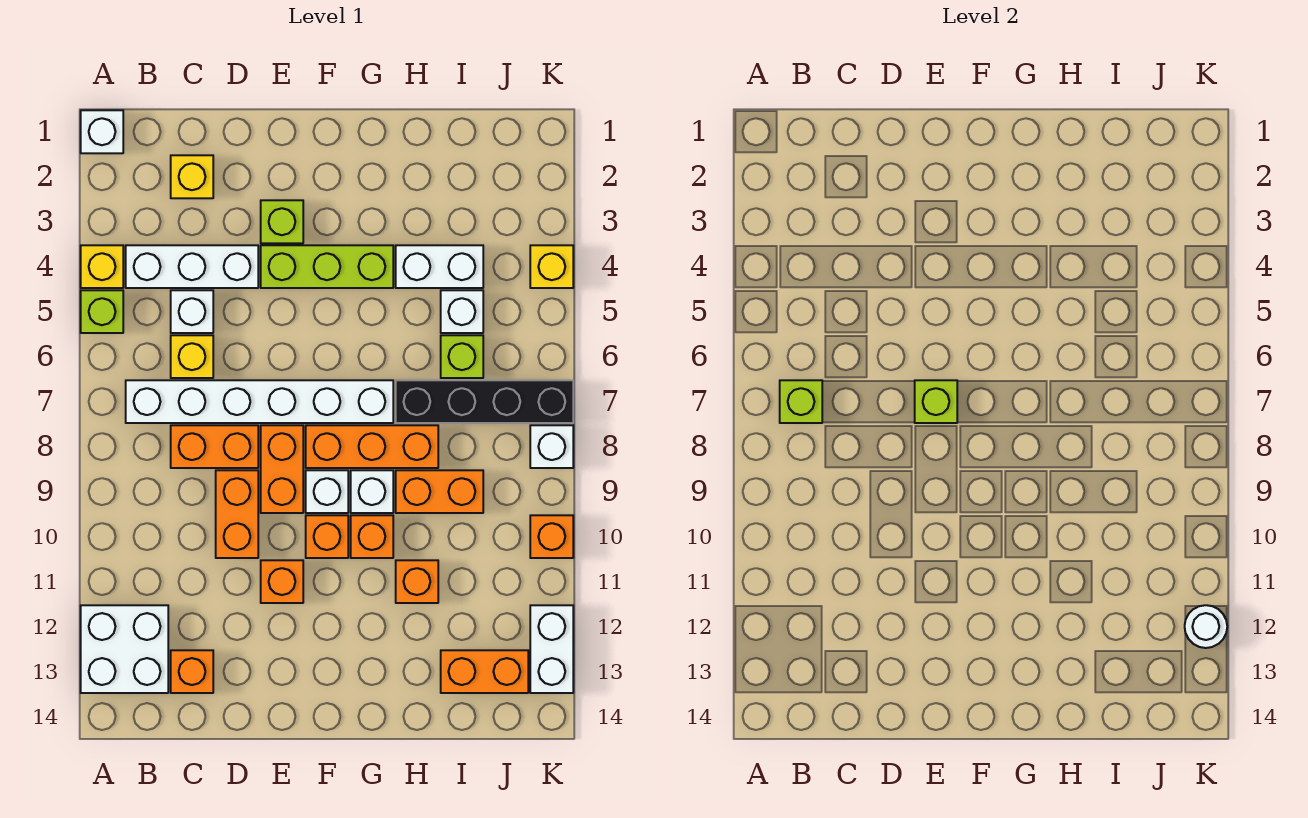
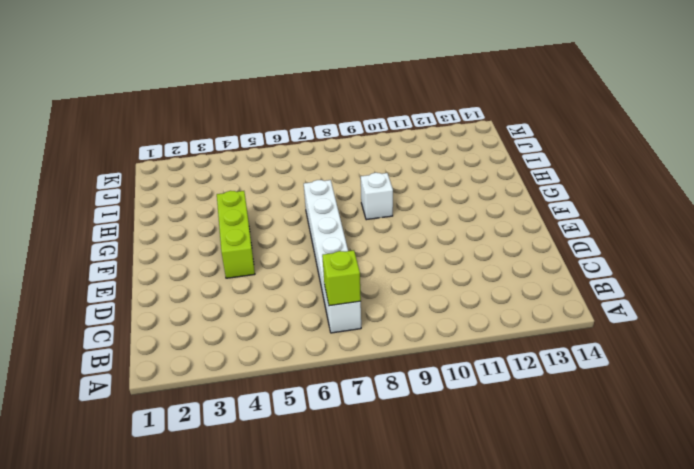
none -> white brick A1 level 1
none -> yellow brick A4 level 1
none -> lime brick A5 level 1
none -> white brick A12:B13 level 1

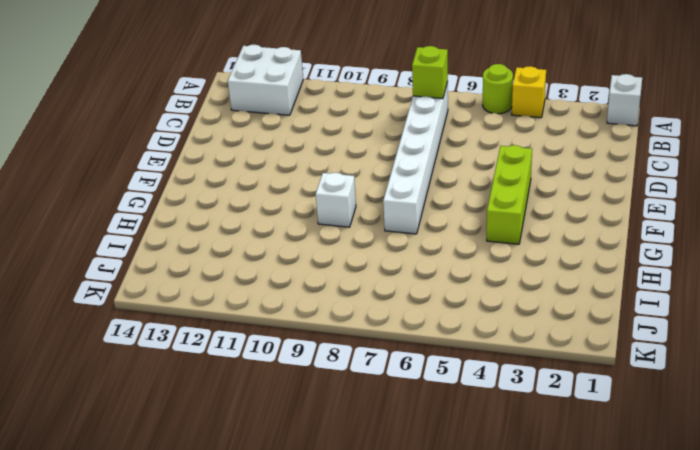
lime round brick A5 level 1 -> lime brick A5 level 1
none -> white brick B4:D4 level 1
none -> yellow brick C2 level 1
none -> white brick C5 level 1
none -> yellow brick C6 level 1

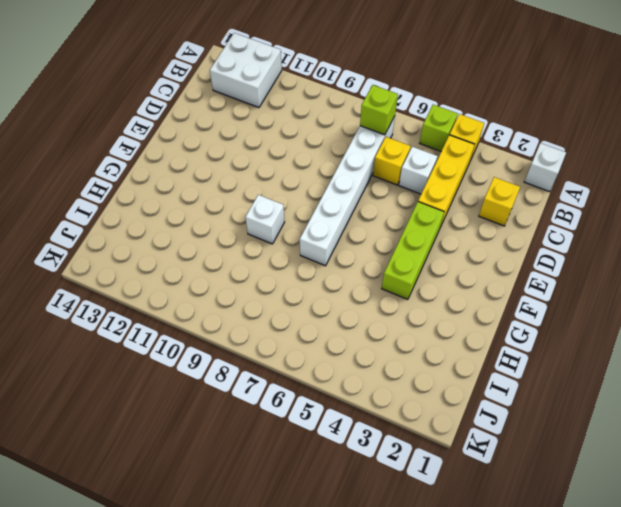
yellow brick B4:D4 level 1 -> white brick B4:D4 level 1
none -> orange brick C8:D8 level 1
none -> orange brick C13 level 1
none -> orange brick D9:D10 level 1
none -> lime brick E3 level 1

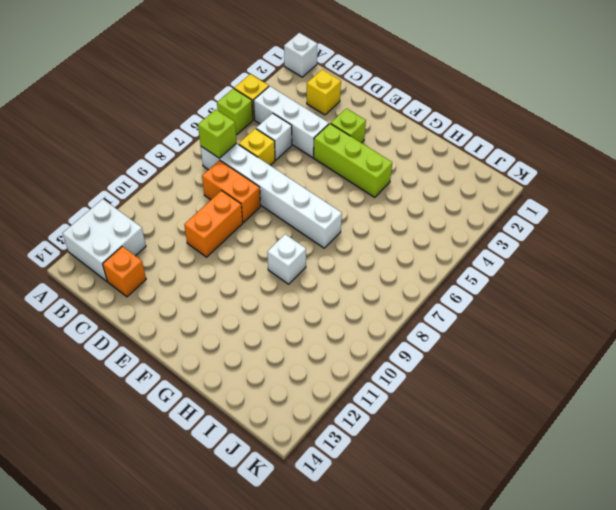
none -> orange brick E8:E9 level 1
none -> orange brick E11 level 1
none -> orange brick F8:H8 level 1
none -> white brick F9 level 1

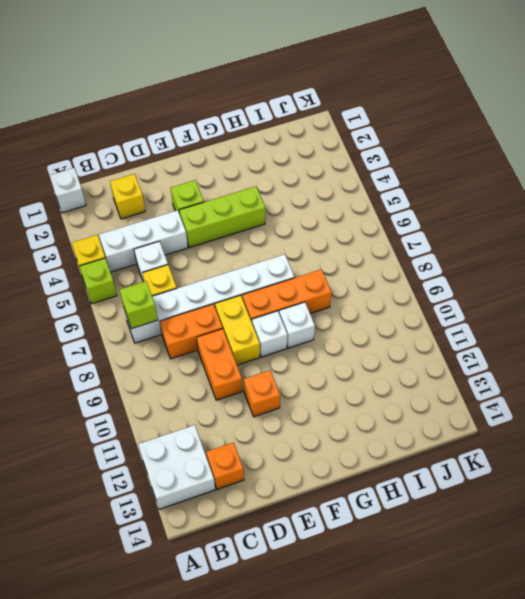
yellow brick E8:E9 level 1 -> orange brick E8:E9 level 1
none -> orange brick F10 level 1
none -> orange brick G10 level 1
none -> white brick H4:I4 level 1
none -> black brick H7:K7 level 1

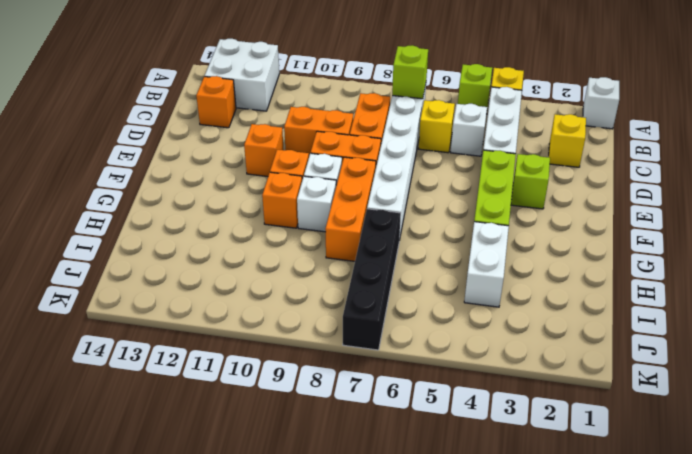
none -> orange brick H9:I9 level 1
none -> orange brick H11 level 1
none -> white brick I5 level 1
none -> lime brick I6 level 1

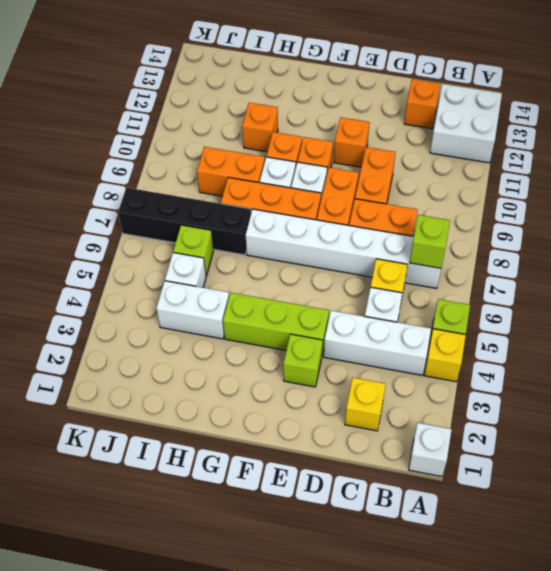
none -> orange brick I13:J13 level 1
none -> yellow brick K4 level 1
none -> white brick K8 level 1
none -> orange brick K10 level 1

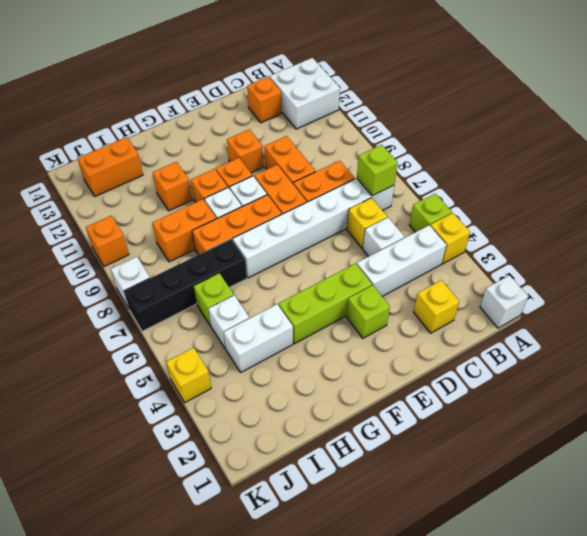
none -> white brick K12:K13 level 1
none -> lime brick E7 level 2
none -> white round brick K12 level 2

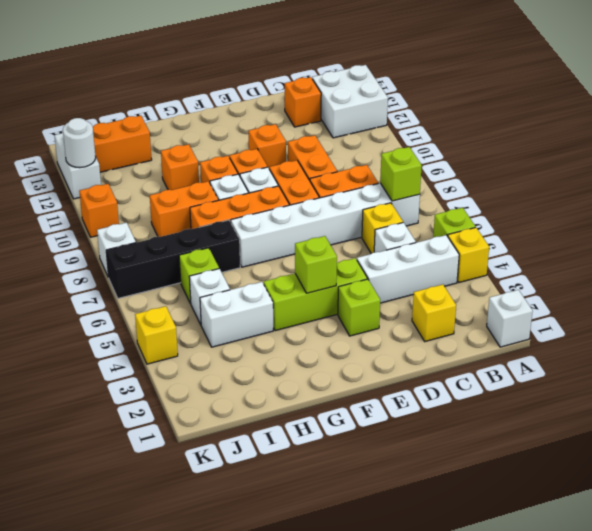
lime brick F4 level 2 -> lime brick E7 level 2

